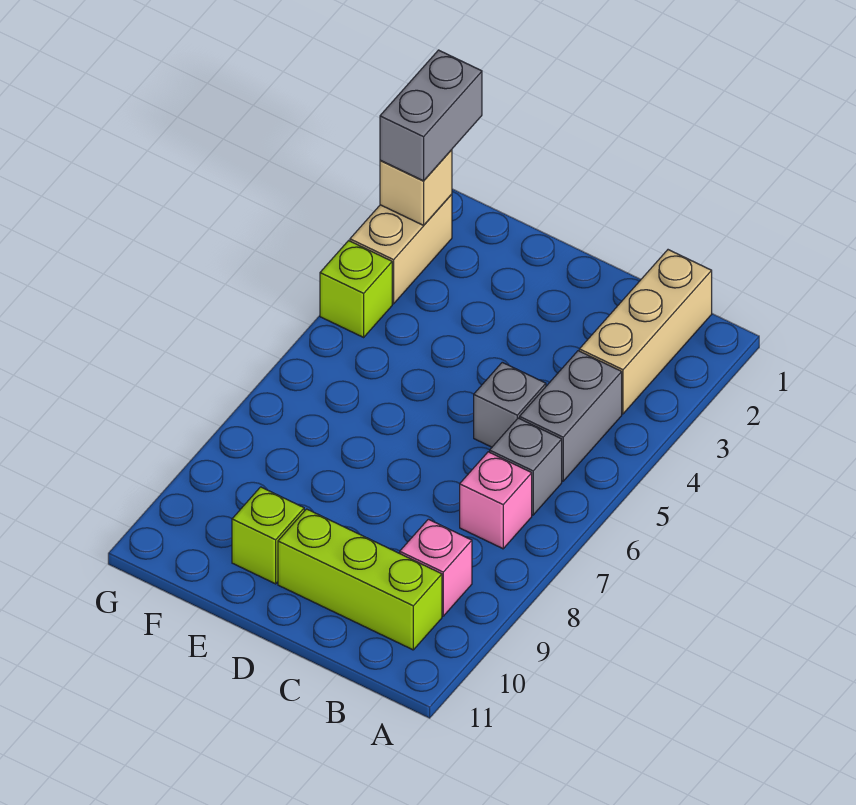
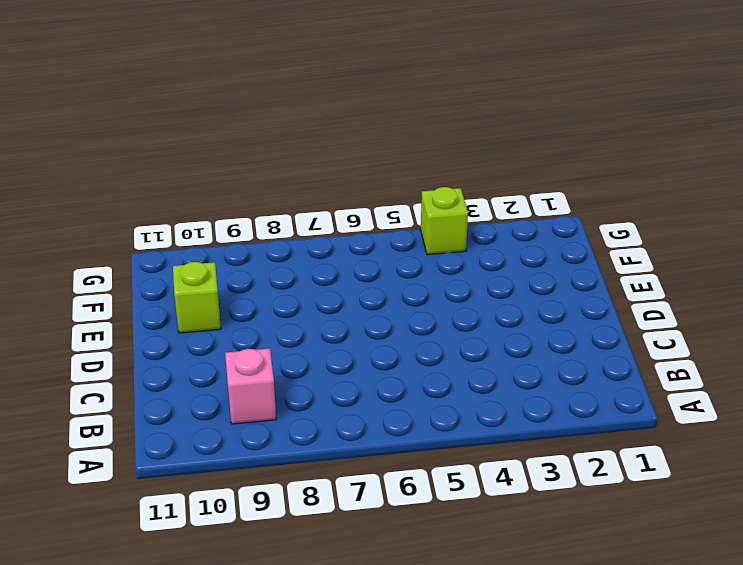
none -> tan brick B1:B3 level 1
none -> grey brick B4:B5 level 1
none -> grey brick B6 level 1

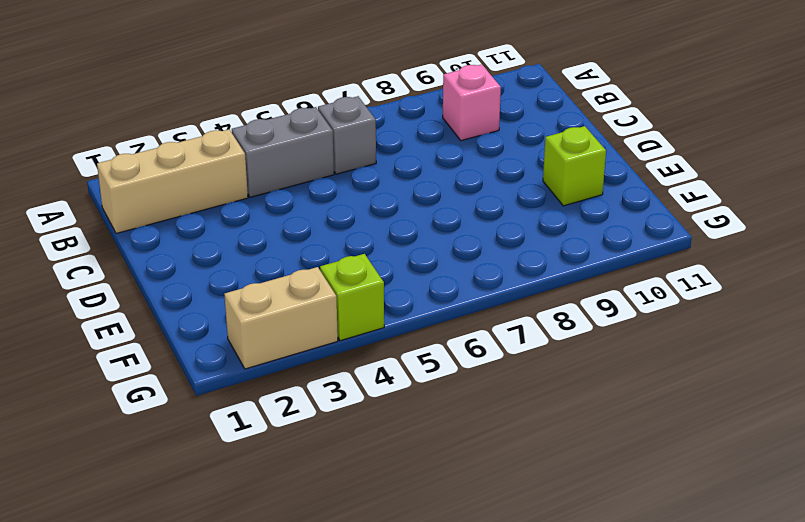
none -> pink brick B7 level 1
none -> lime brick B10:D10 level 1
none -> grey brick C5 level 1

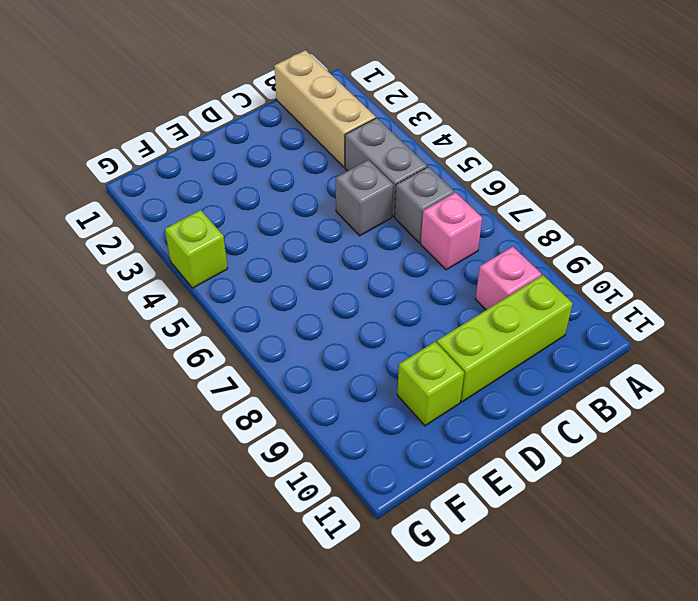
none -> tan brick G2:G3 level 1
none -> tan brick G2 level 2
none -> grey brick G1:G2 level 3

